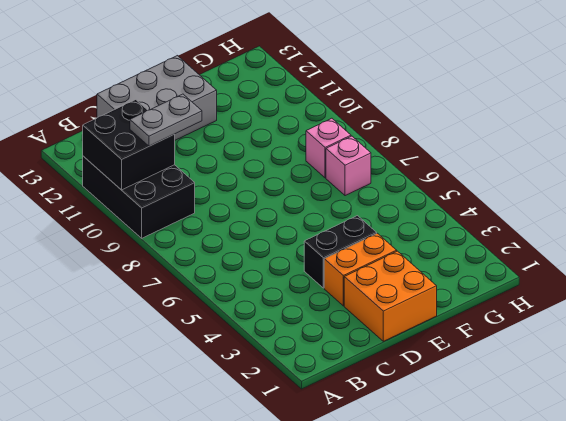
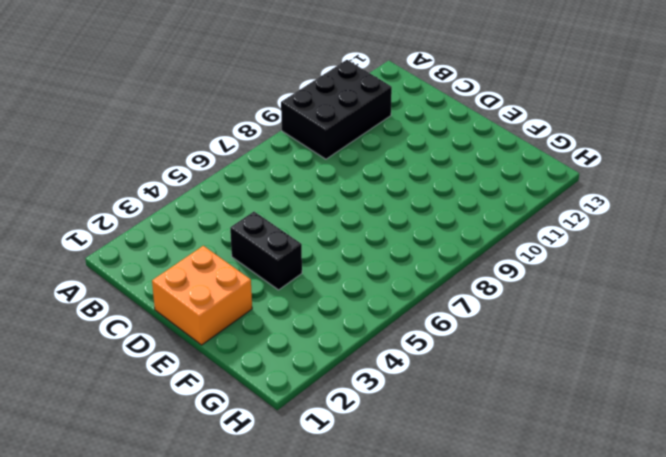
none -> grey brick C12:E13 level 1
none -> orange brick D3:E3 level 1

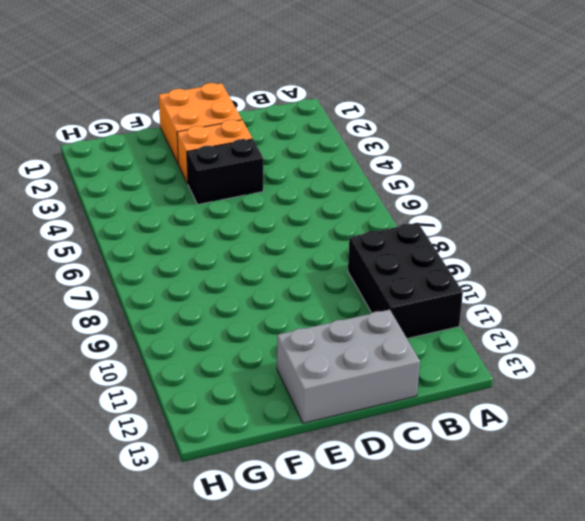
none -> pink brick G7 level 1
none -> pink brick G8 level 1

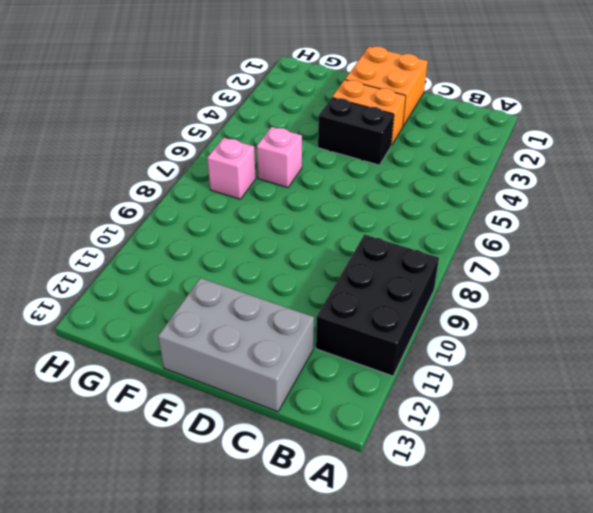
pink brick F6 level 1 -> pink brick G8 level 1
none -> black brick A10:B11 level 2
none -> grey plate B10:C10 level 3

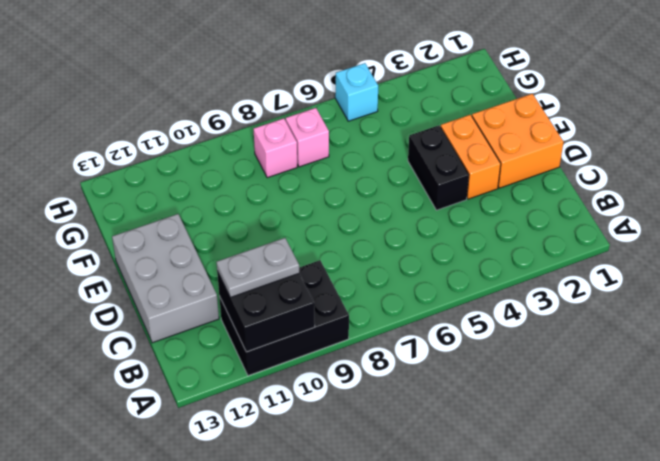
grey plate B10:B11 level 3 -> grey plate B10:C10 level 3
cyan brick H5 level 1 -> none

